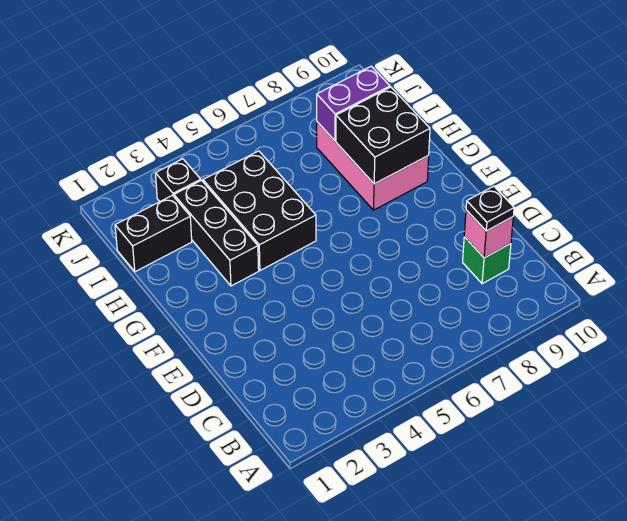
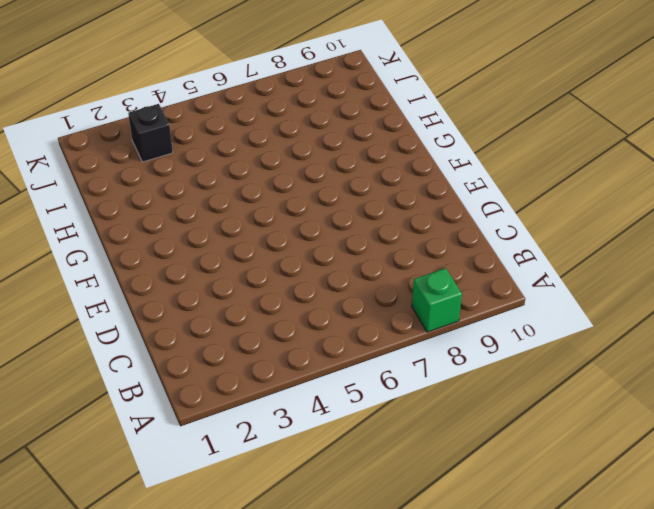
green brick A8 level 1 -> green brick C9 level 1
none -> black brick G3:I3 level 1
none -> black brick G4:I5 level 1

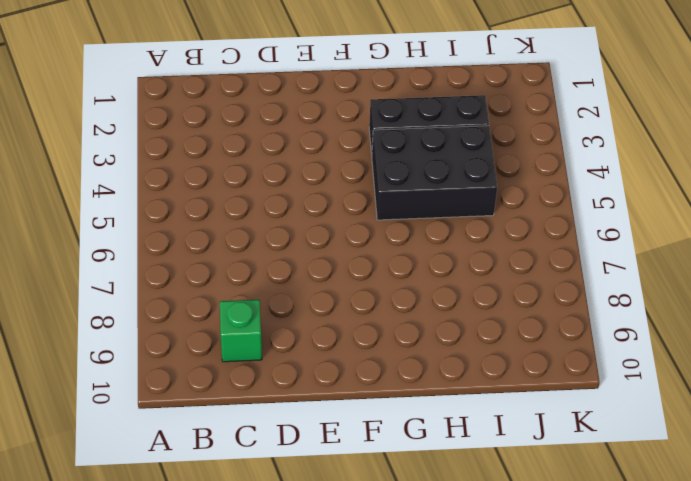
none -> pink brick G8:I9 level 1
none -> black brick I1:I2 level 1

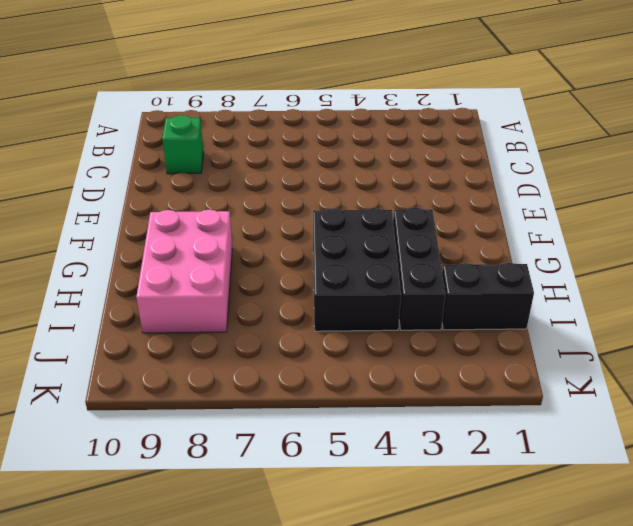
none -> black brick J3 level 1
none -> pink brick C9 level 2

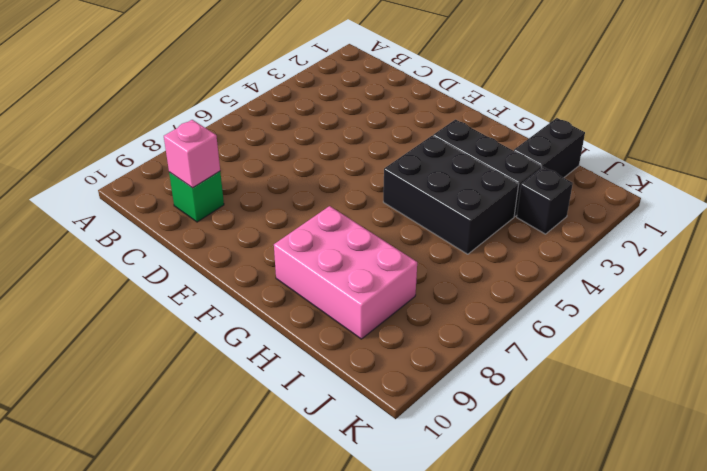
none -> black brick G8:H9 level 2
none -> purple brick I8:I9 level 2

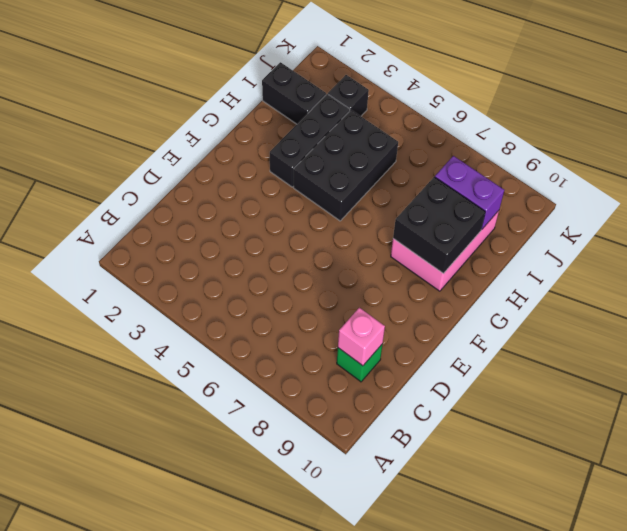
none -> black plate C9 level 3

